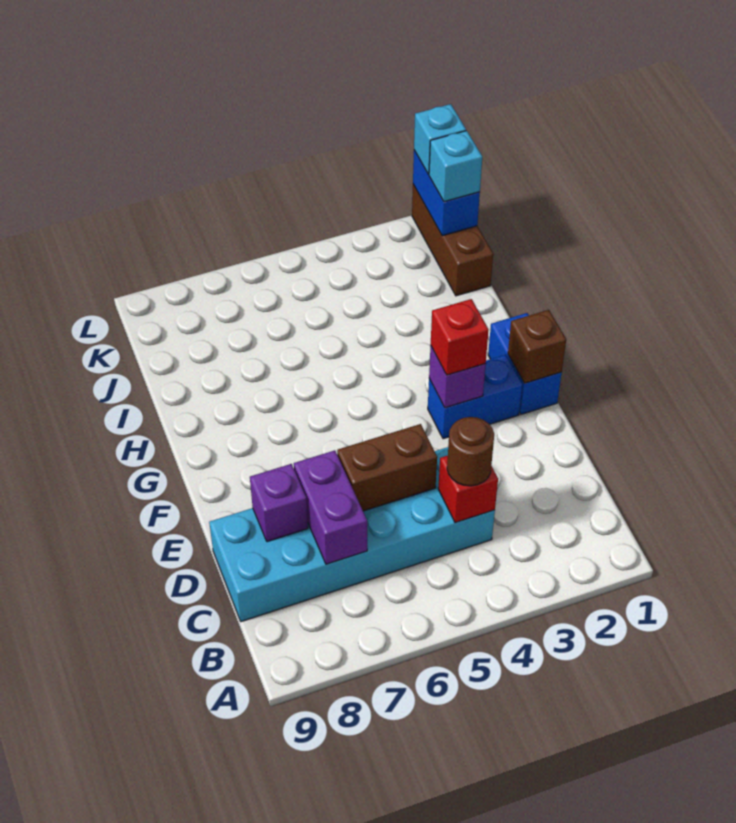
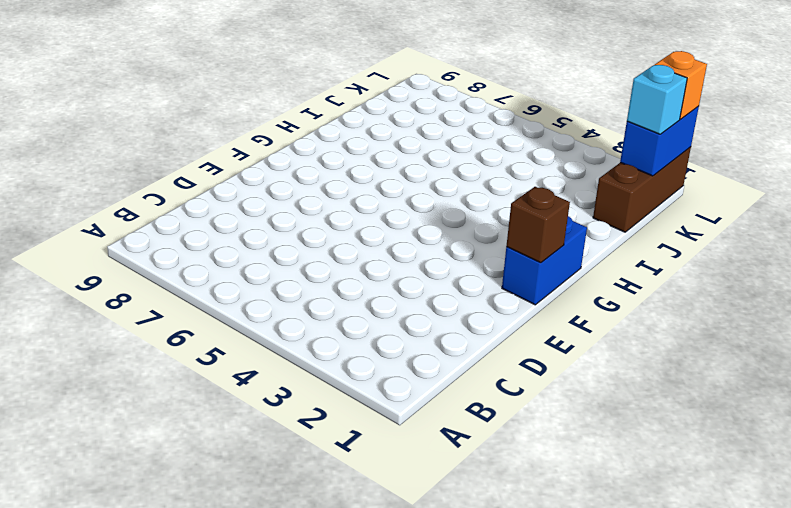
orange brick L1 level 3 -> cyan brick L1 level 3
none -> cyan brick C4:D9 level 1
none -> blue brick F2:F3 level 1
none -> red brick C4 level 2

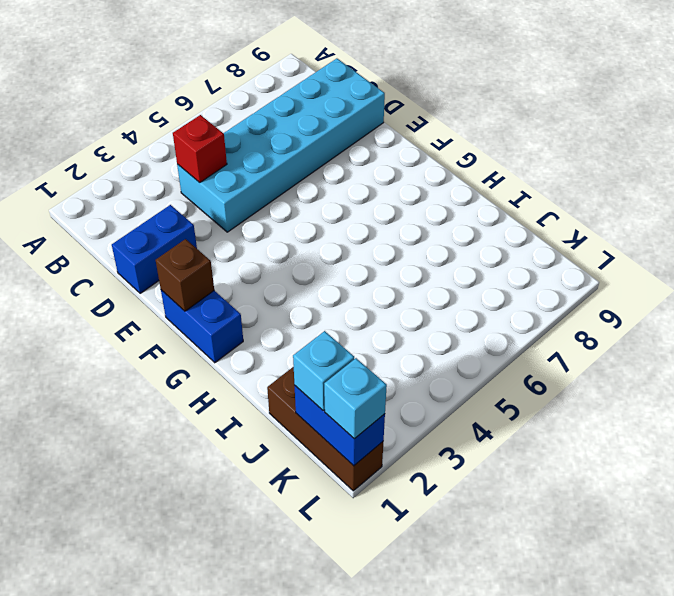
blue brick D1:D2 level 1 -> blue brick F2:F3 level 1
none -> purple brick C7:D7 level 2
none -> brown brick D5:D6 level 2
none -> purple brick D8 level 2

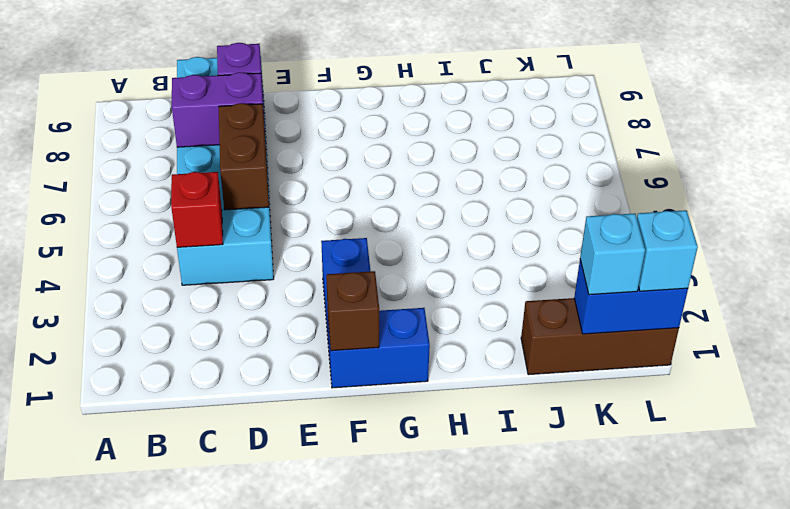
none -> purple brick F3 level 2
none -> brown round brick C4 level 3
none -> red brick F3 level 3

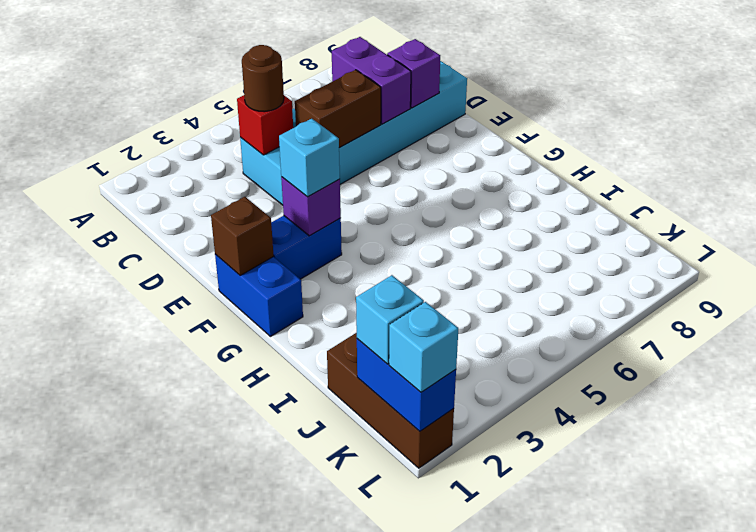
cyan brick F3 level 3 -> red brick F3 level 3

